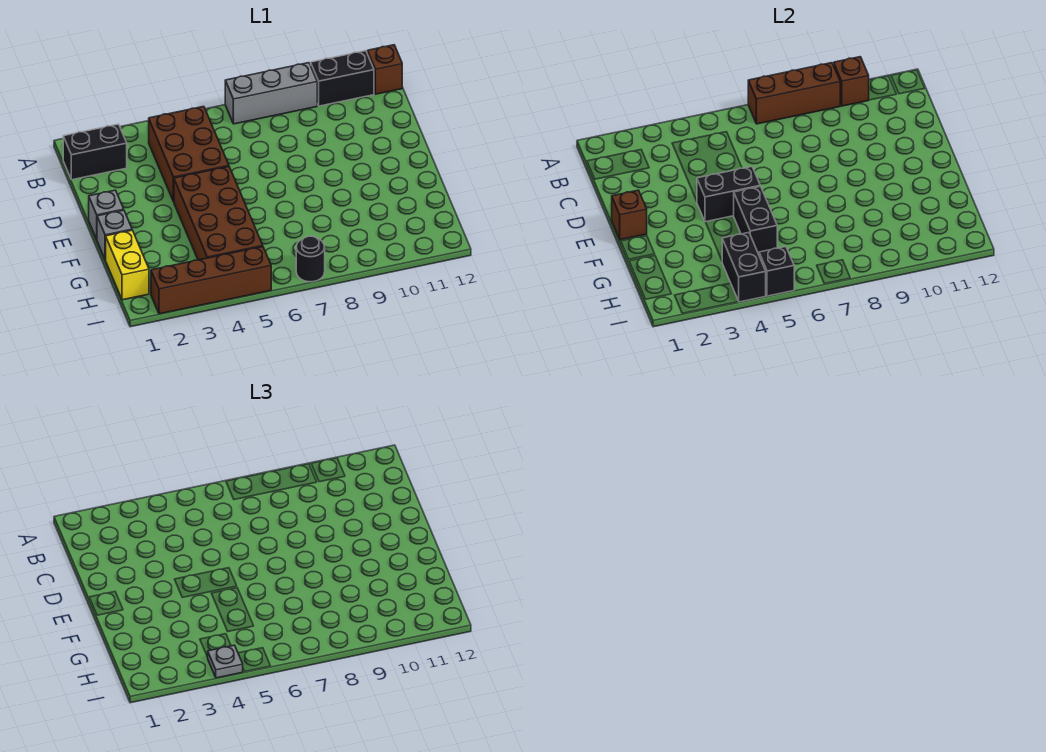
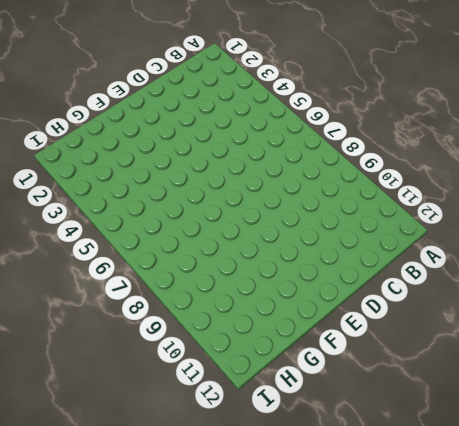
none -> grey brick A7:A9 level 1
none -> black brick A10:A11 level 1
none -> brown brick A12 level 1

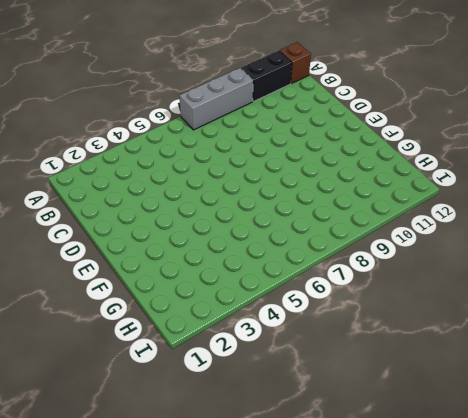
none -> black brick B1:B2 level 1
none -> brown brick B4:D5 level 1
none -> grey brick E1 level 1

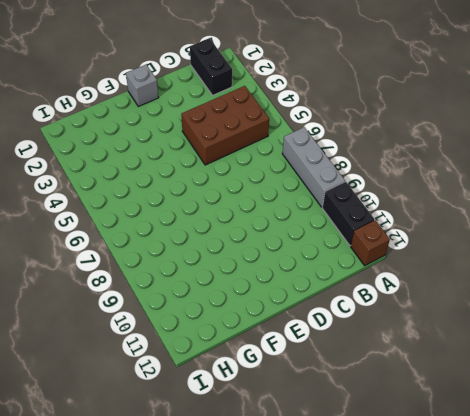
none -> brown brick E4:H5 level 1
none -> grey brick F1 level 1
none -> yellow brick G1:H1 level 1

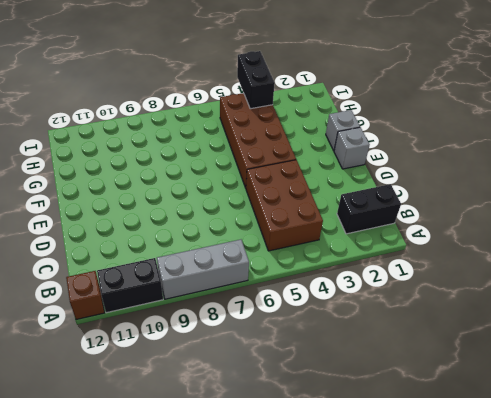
none -> yellow brick G1:H1 level 1
none -> brown brick I2:I5 level 1
none -> black round brick I7 level 1

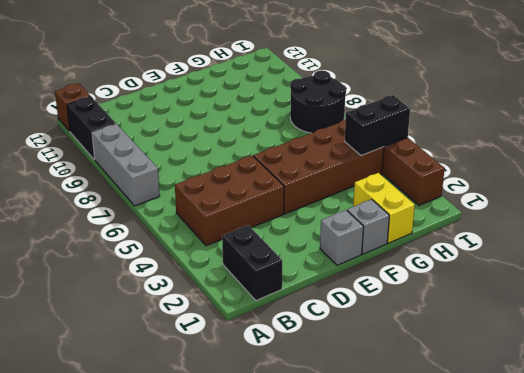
yellow brick G1:G2 level 1 -> yellow brick G1:H1 level 1
black round brick H7:I8 level 1 -> black round brick I7 level 1
none -> brown brick A7:A9 level 2
none -> brown brick A10 level 2
none -> brown brick E1 level 2

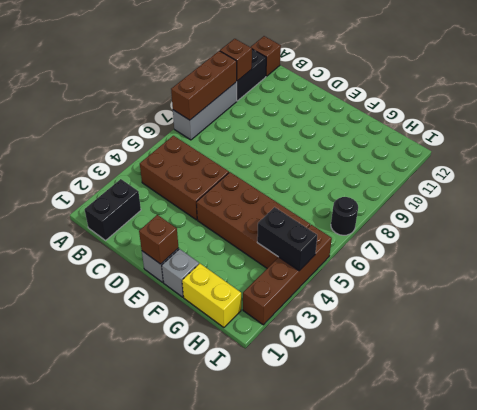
none -> black brick E4:E5 level 2
none -> black brick F5:G5 level 2
none -> black brick I5 level 2

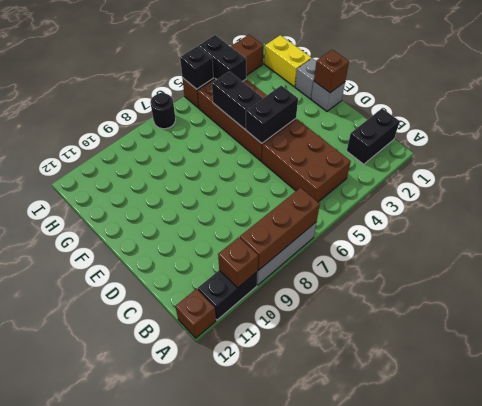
none -> grey plate I4 level 3

